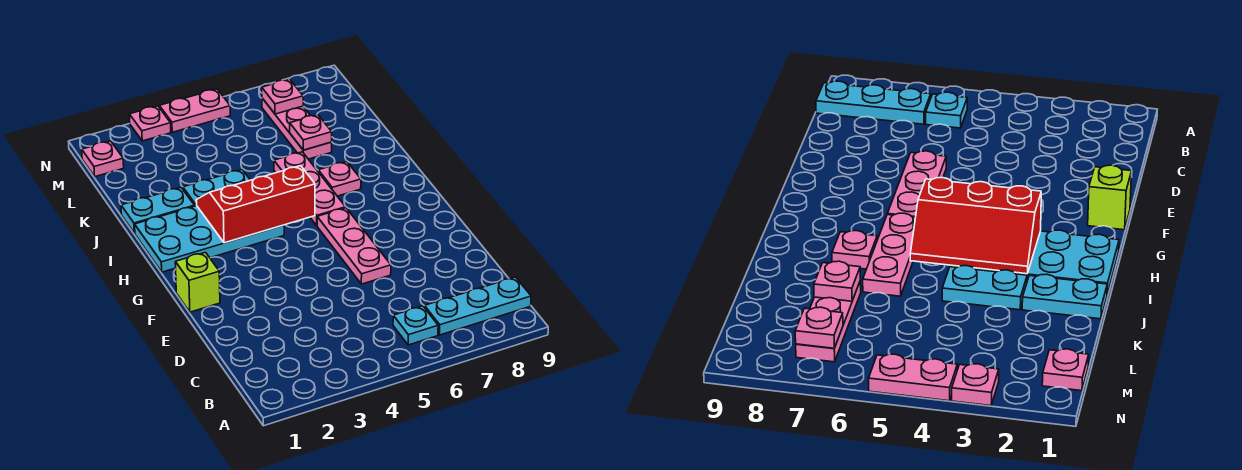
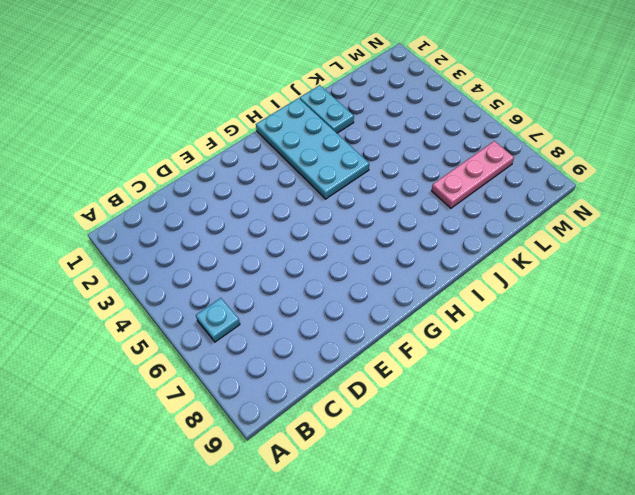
none -> cyan plate B7:B9 level 1
none -> pink plate E6:G6 level 1
none -> lime brick F1 level 1

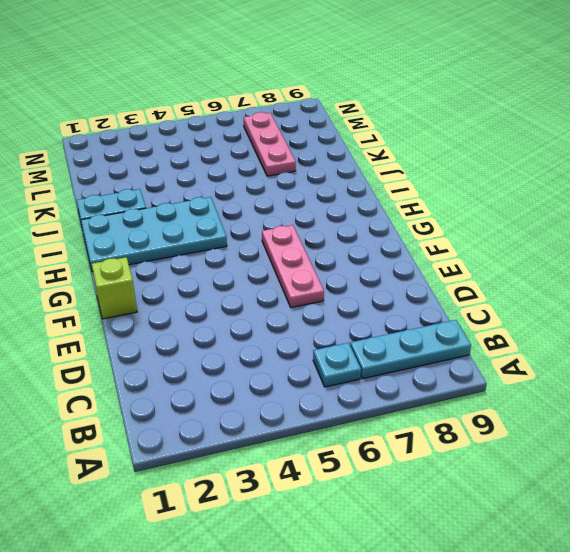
none -> pink plate H6:J6 level 1
none -> pink plate I7 level 1
none -> cyan plate J3:J4 level 1

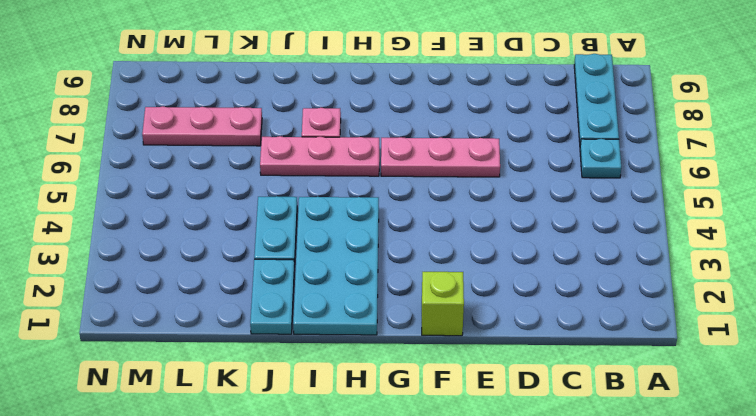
none -> pink plate M1 level 1
none -> pink plate N3 level 1
none -> pink plate N4:N5 level 1

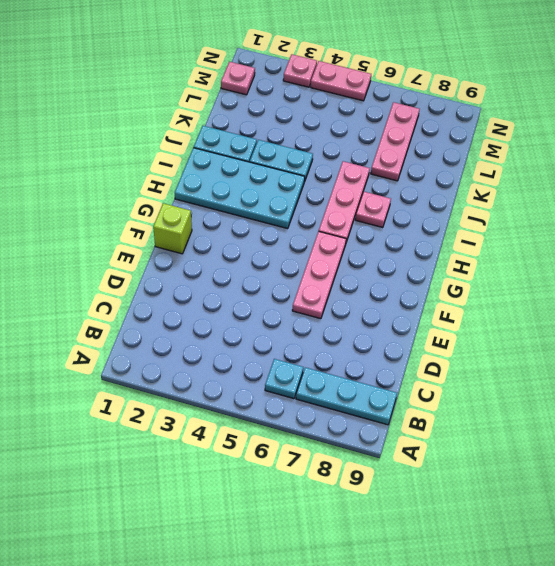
none -> red slope H3:I5 level 2 top H
none -> pink plate K7 level 2
none -> pink plate M7 level 2

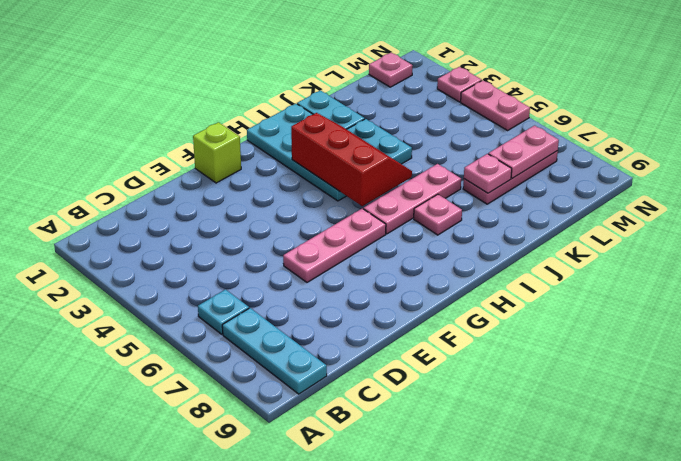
pink plate L7:M7 level 2 -> pink plate M7 level 2

